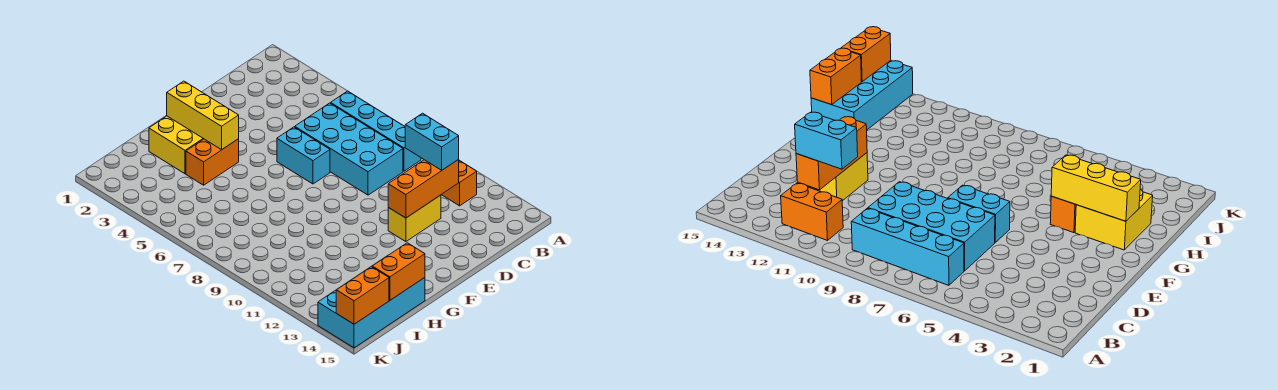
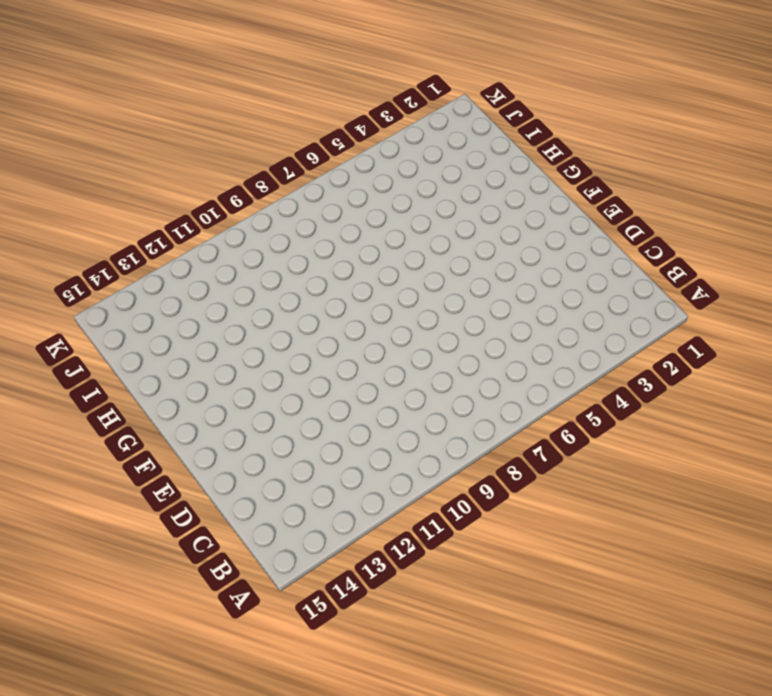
none -> cyan brick B6:B9 level 1
none -> orange brick B11:B12 level 1
none -> cyan brick C6:D9 level 1

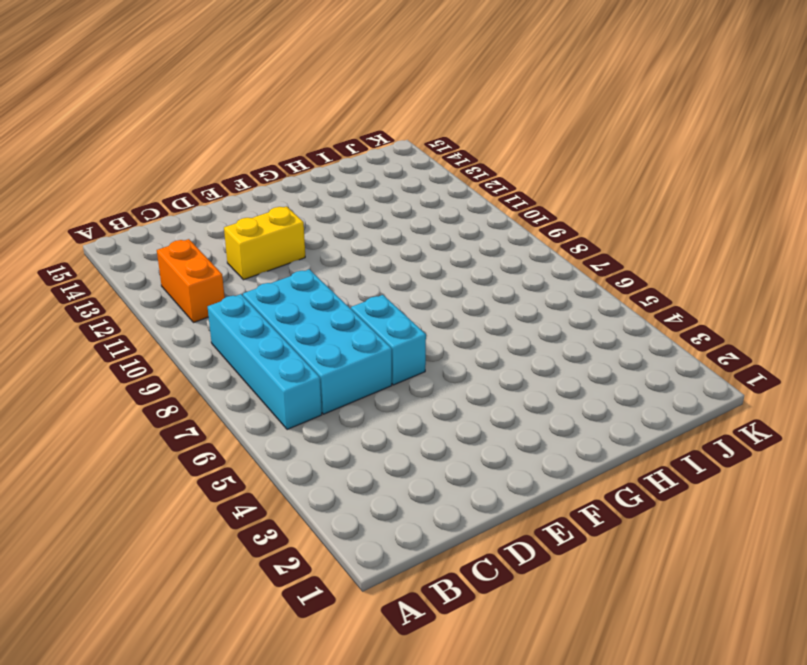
none -> yellow brick G2:H3 level 1
none -> orange brick G4:H4 level 1
none -> cyan brick H14:K15 level 1

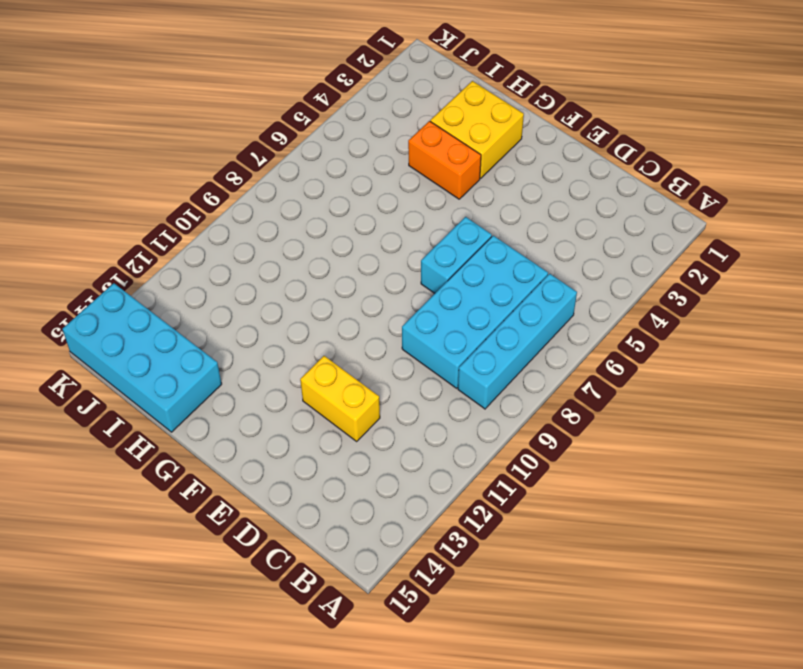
none -> orange brick B11:B12 level 1
none -> orange brick C12:E12 level 2
none -> yellow brick G2:G4 level 2

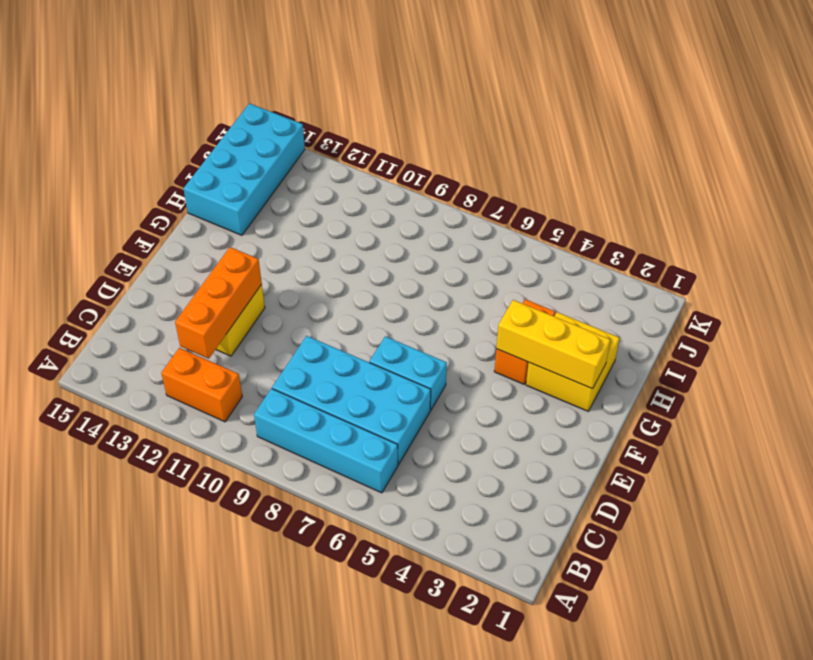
none -> orange brick H15:I15 level 2
none -> orange brick J15:K15 level 2
none -> cyan brick C11:C12 level 3

